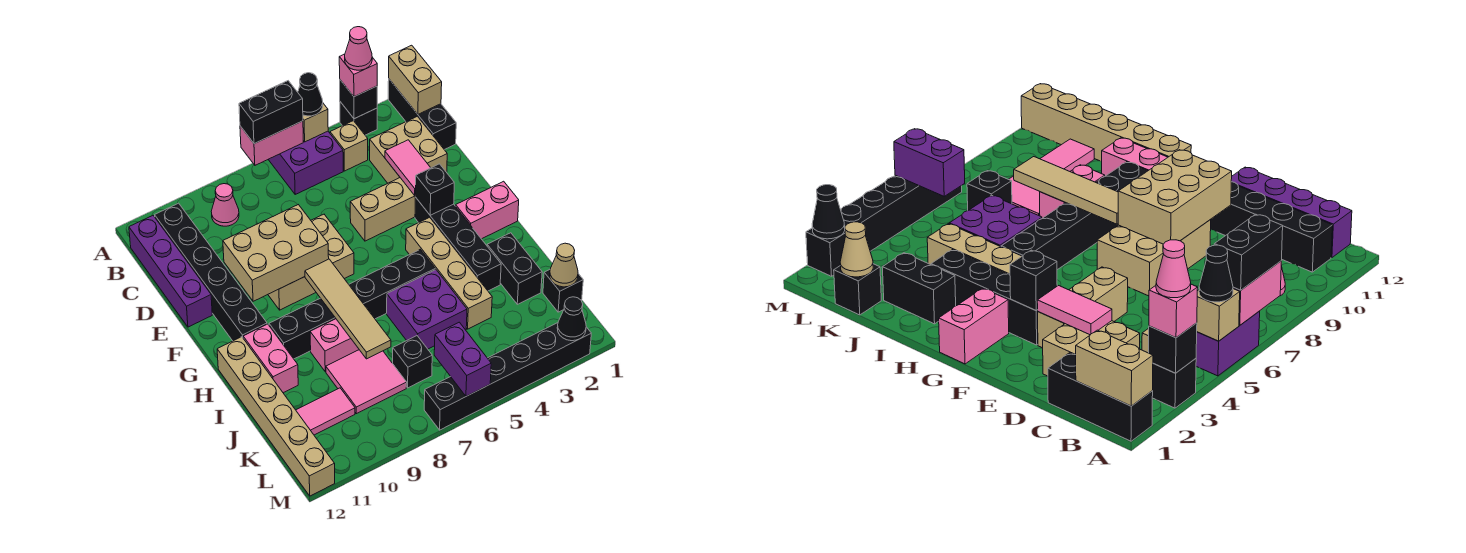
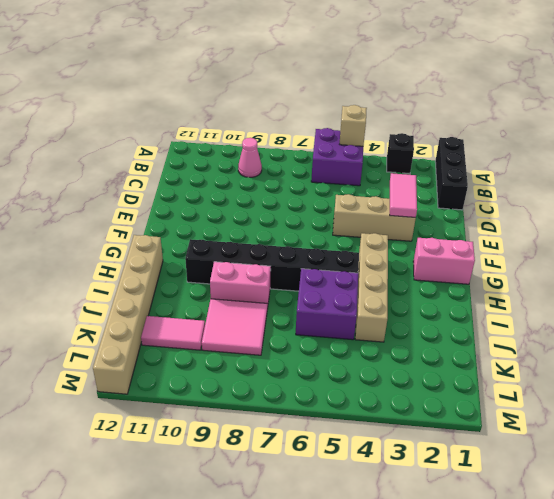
none -> tan brick B4 level 1
none -> black brick B11:G11 level 1
none -> purple brick B12:E12 level 1
none -> tan brick C2:D3 level 1

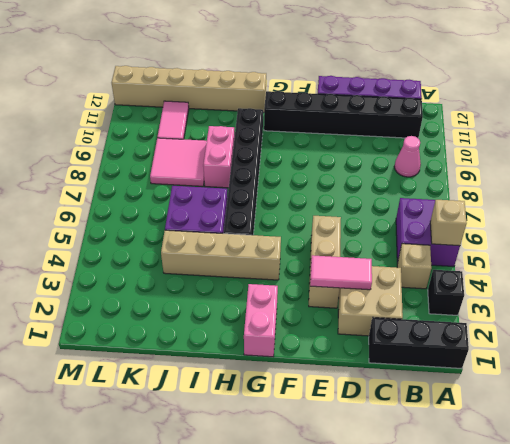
none -> tan brick E7:F9 level 1
none -> black brick F3:I3 level 1
none -> pink brick H11:I11 level 1
none -> black brick I2:J2 level 1

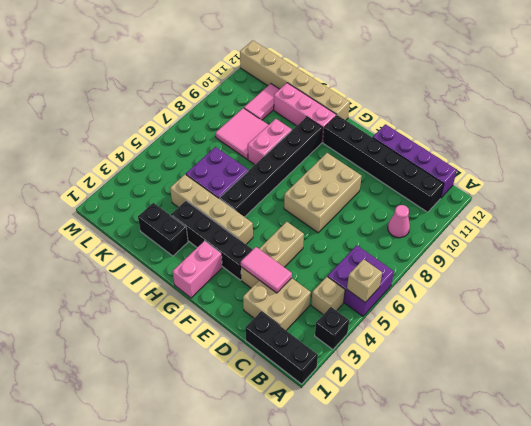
pink brick H11:J11 level 1 -> pink brick H11:I11 level 1
none -> black brick K1 level 1
none -> black brick K7 level 1
none -> black brick M2:M7 level 1
none -> tan brick A1:B1 level 2

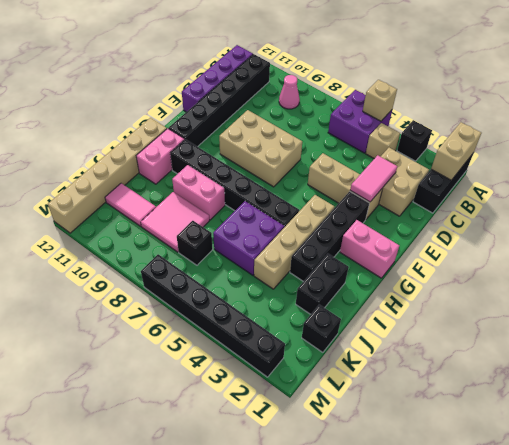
none -> black brick A3 level 2
none -> pink brick A6:A7 level 2
none -> tan brick E8:F10 level 2
none -> black brick F3 level 2

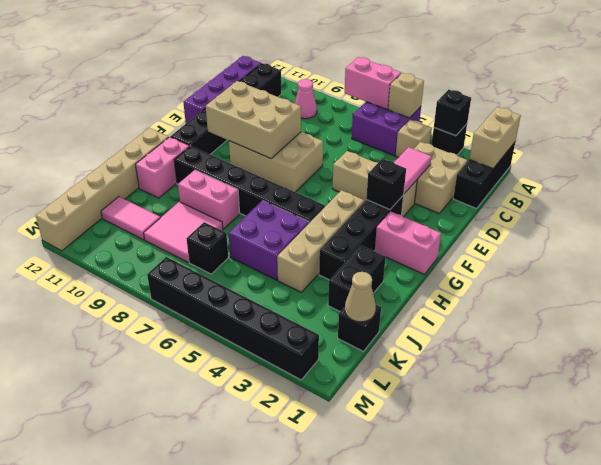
none -> tan tile G8:J8 level 2
none -> purple brick L6:M6 level 2
none -> black cone M2 level 2
none -> pink brick A3 level 3

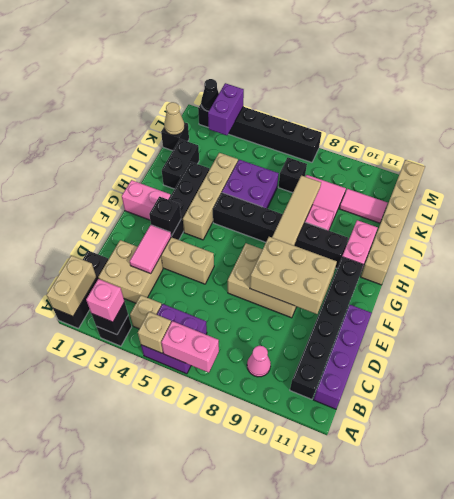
purple brick L3:M3 level 2 -> purple brick L6:M6 level 2
none -> black cone A5 level 3
none -> black brick A6:A7 level 3
none -> pink cone A3 level 4

